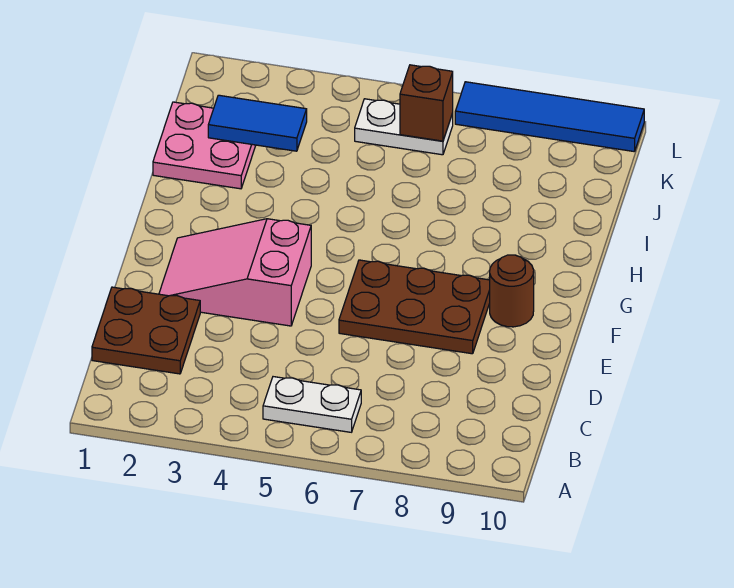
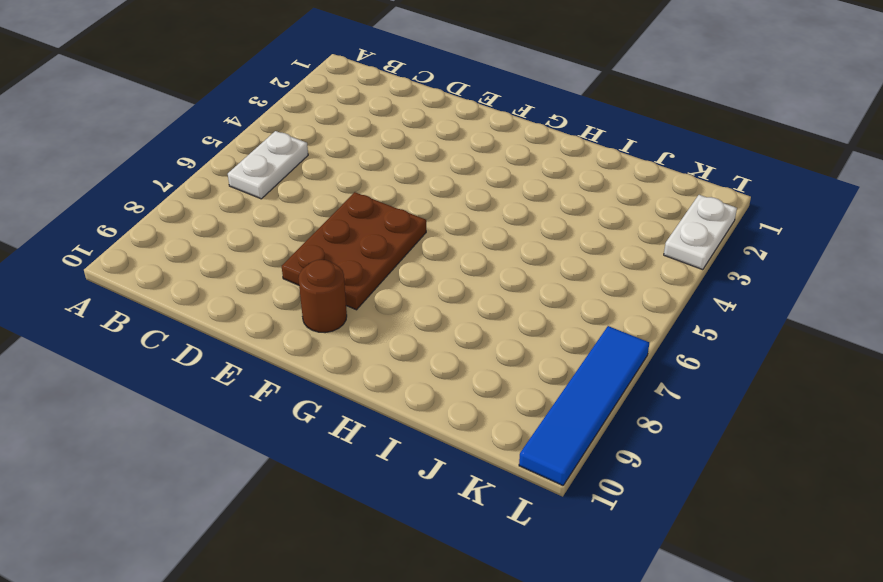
white plate L2:L3 level 1 -> white plate K5:K6 level 1
none -> brown plate C1:D2 level 1
none -> pink slope E2:F4 level 1 top 4

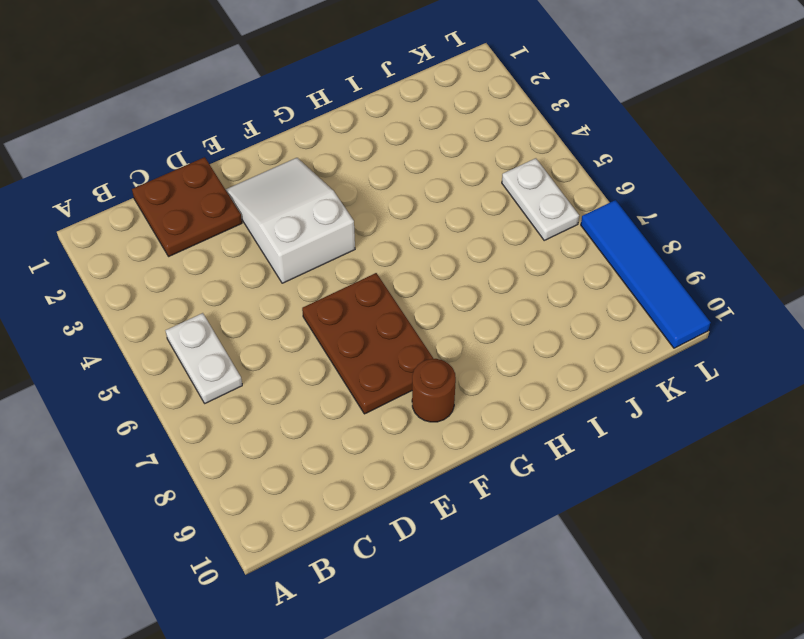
white slope E2:F4 level 1 top 4 -> pink slope E2:F4 level 1 top 4
none -> pink plate I1:J2 level 1
none -> blue tile J2:J3 level 2

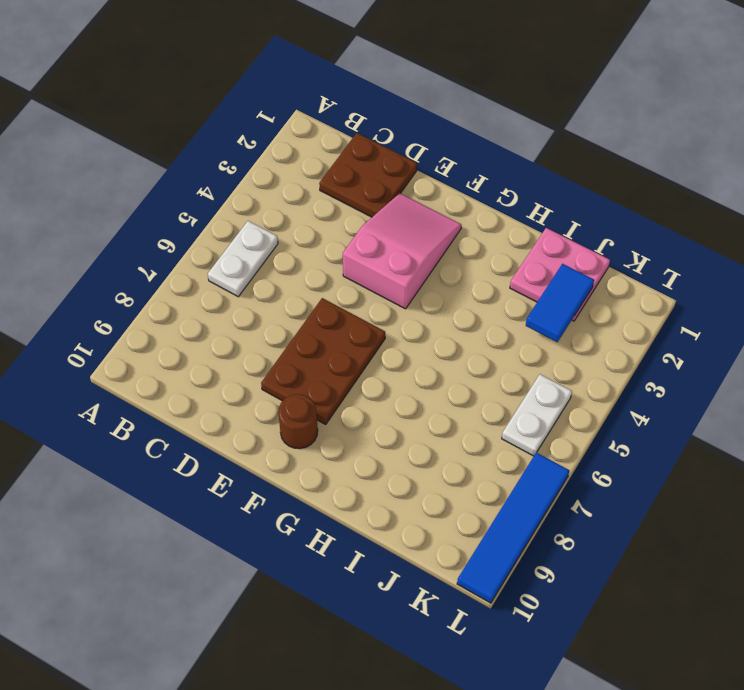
none -> brown brick K6 level 2

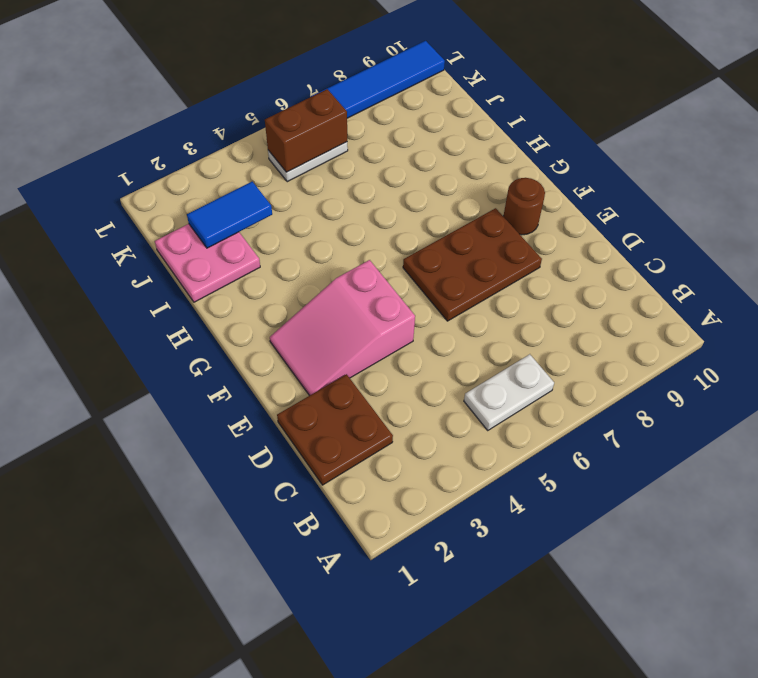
brown brick K5:K6 level 2 -> brown brick K6 level 2

